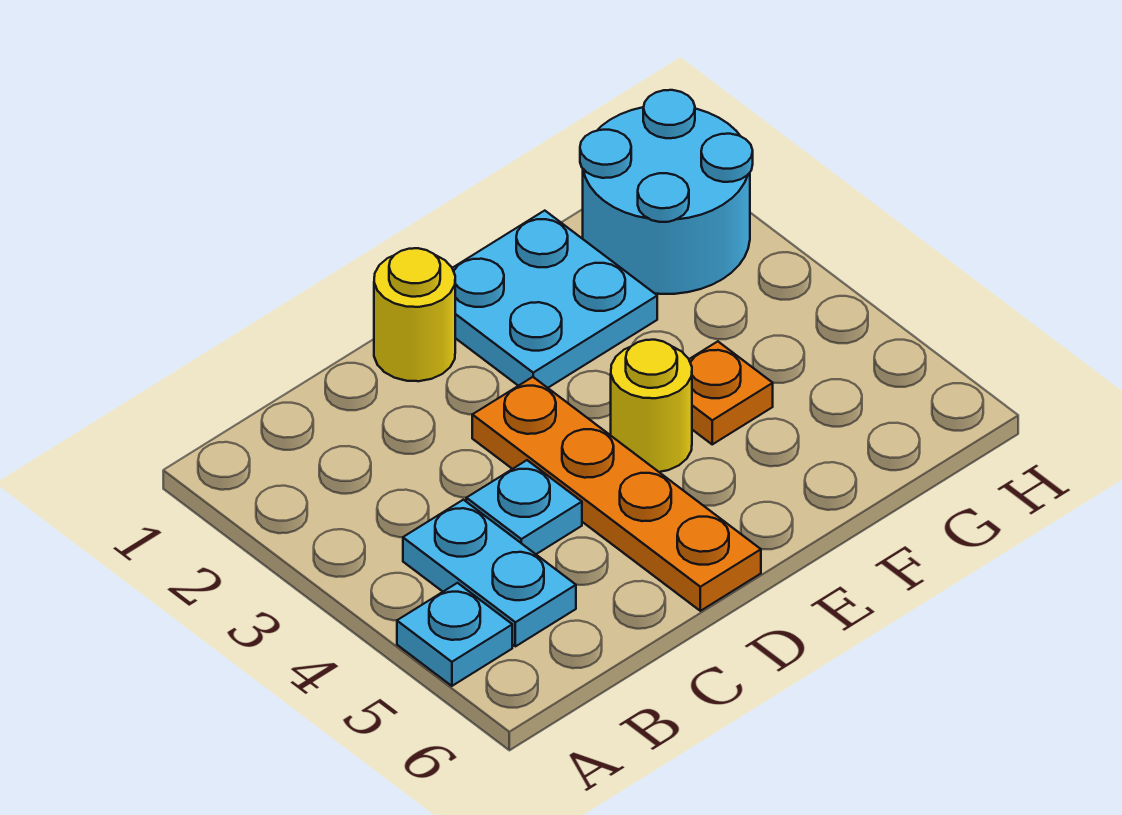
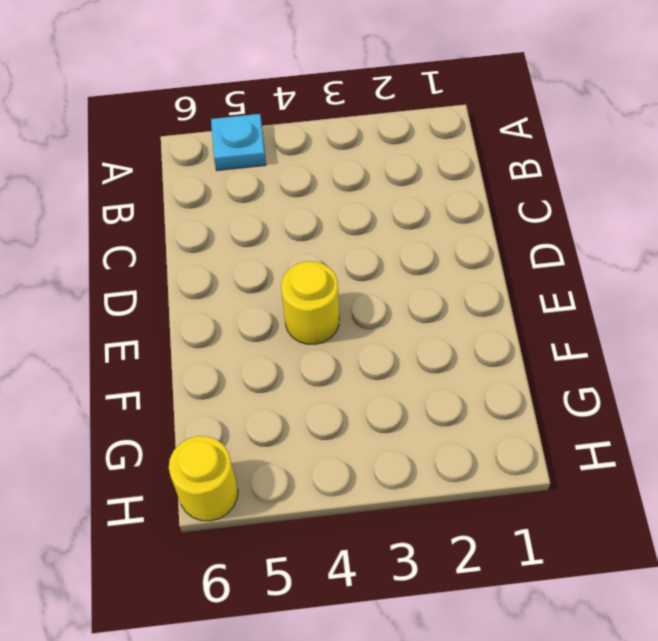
yellow round brick H6 level 1 -> yellow round brick D1 level 1
none -> cyan plate B4:B5 level 1
none -> cyan plate C4 level 1

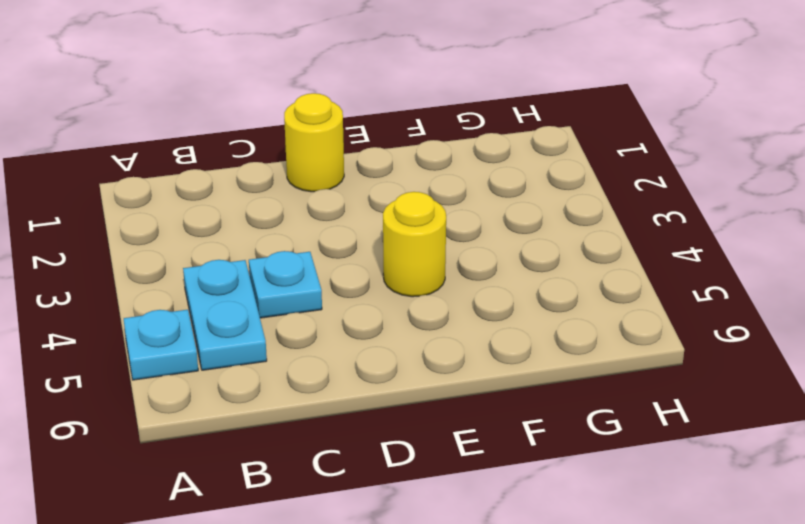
none -> orange plate D3:D6 level 1
none -> cyan plate E1:F2 level 1

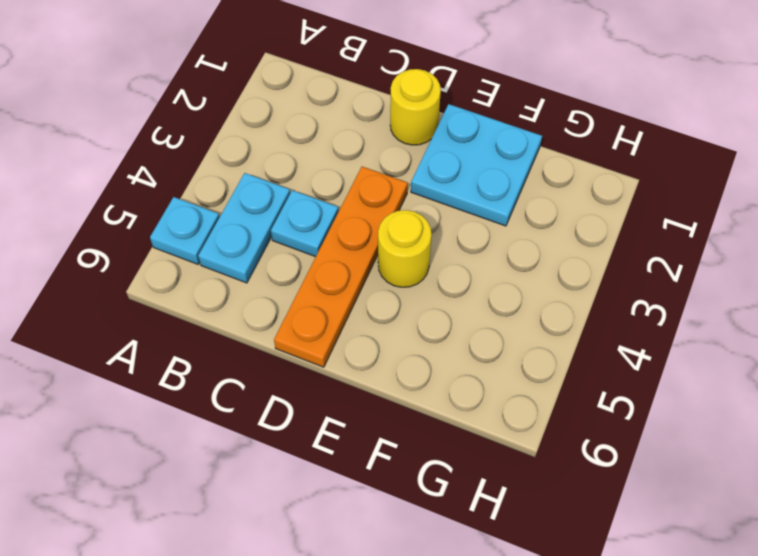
none -> orange plate F4 level 1
none -> cyan round brick G1:H2 level 1

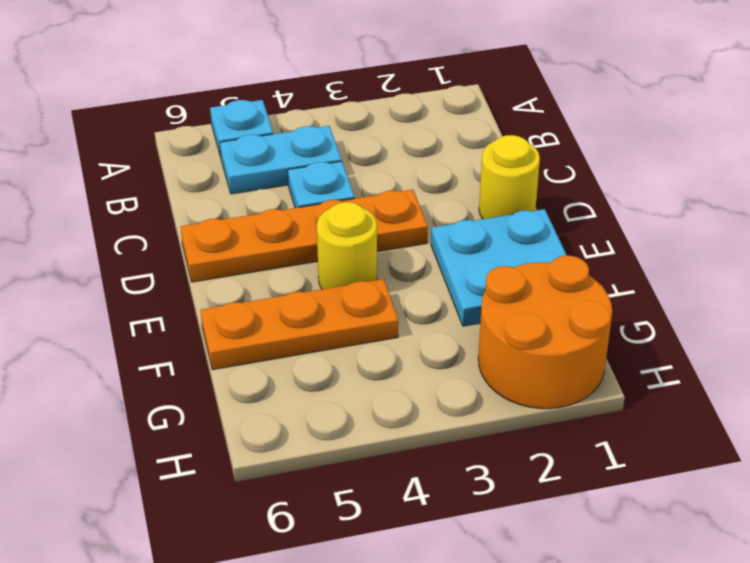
orange plate F4:F6 level 1 -> orange plate F4 level 1
orange round brick G1:H2 level 1 -> cyan round brick G1:H2 level 1

